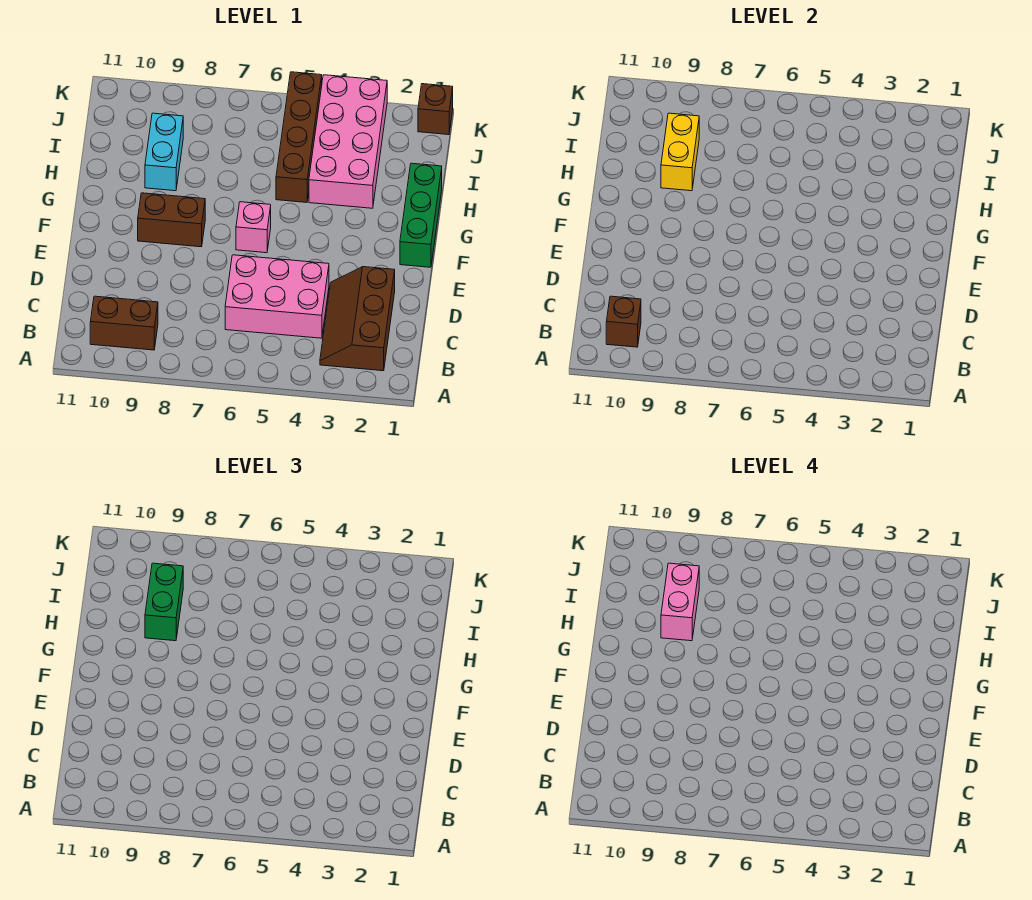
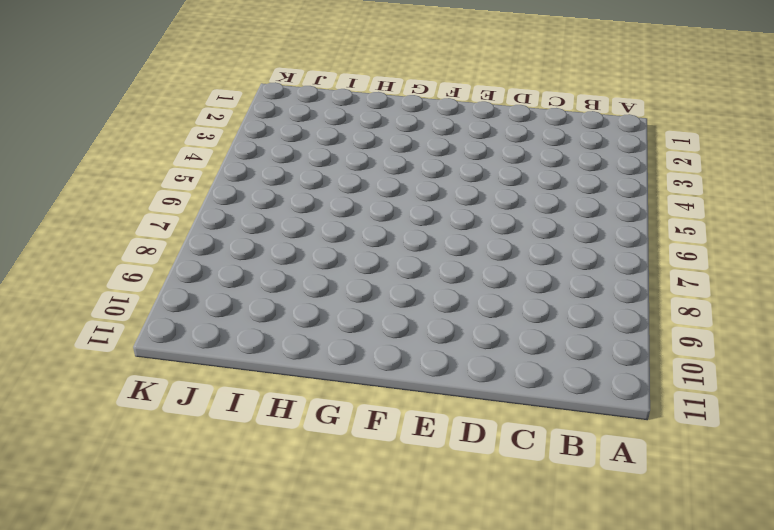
none -> brown slope B2:D3 level 1 top 2
none -> brown brick B9:B10 level 1
none -> pink brick C4:D6 level 1

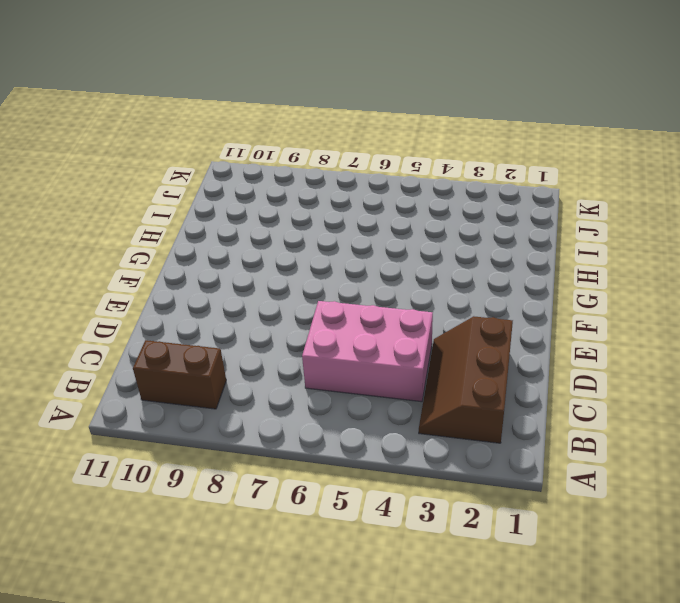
none -> green brick F1:H1 level 1
none -> pink brick F6 level 1
none -> brown brick F8:F9 level 1

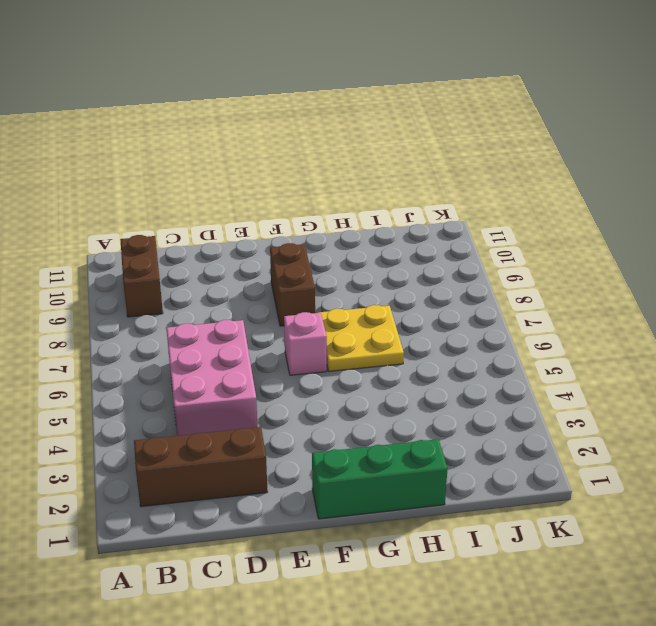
yellow plate G6:H7 level 1 -> none
none -> pink brick H3:K4 level 1
none -> brown brick H5:K5 level 1
none -> cyan brick H9:I9 level 1

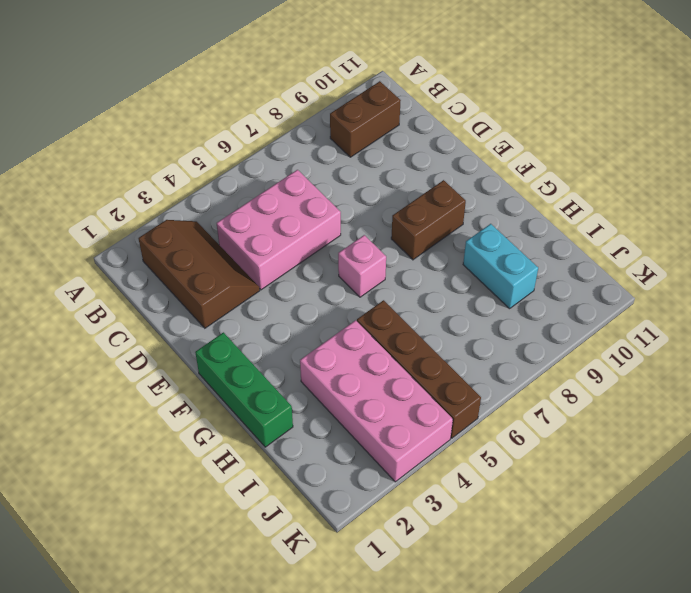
none -> brown brick K1 level 1
none -> brown brick B10 level 2
none -> yellow brick H9:I9 level 2

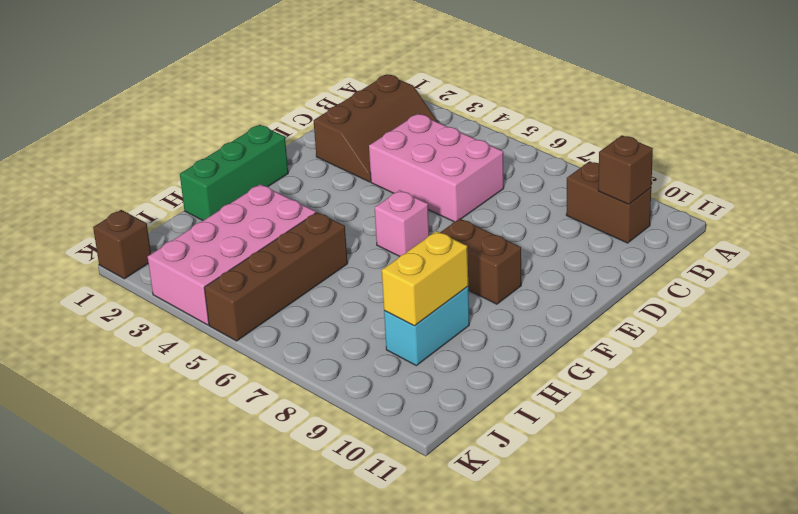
none -> green brick H9:I9 level 3
none -> pink brick H9:I9 level 4

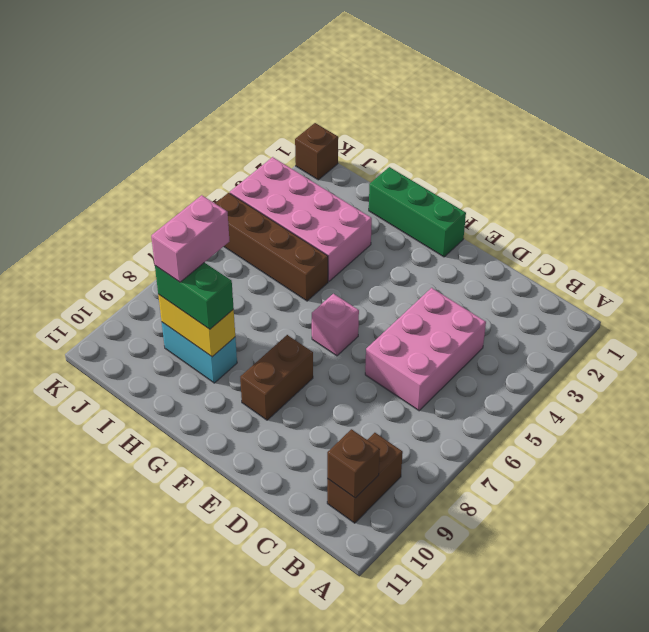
pink brick I8:I9 level 4 -> pink brick H9:I9 level 4
none -> brown slope B2:D3 level 1 top 2

